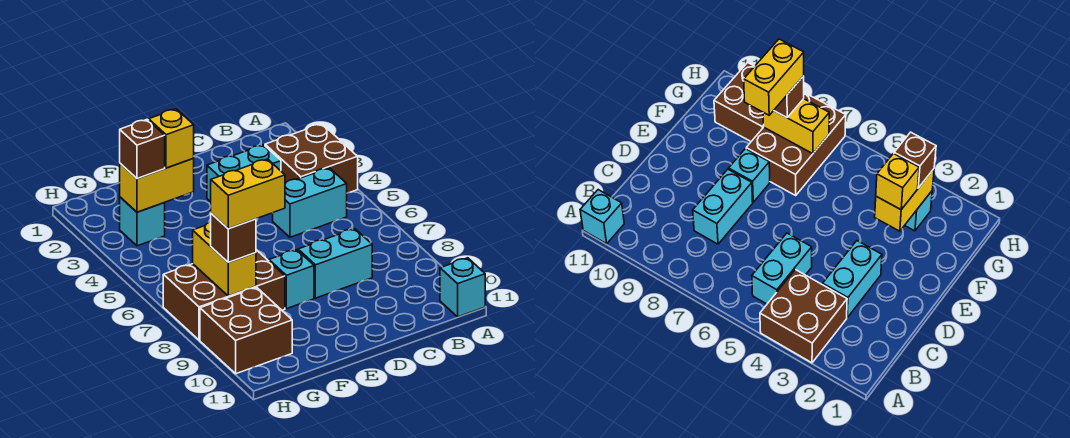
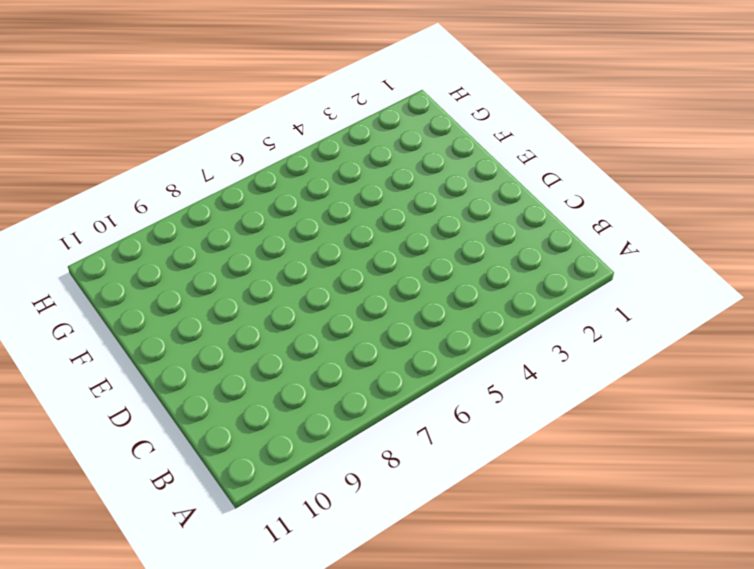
none -> brown brick A3:B4 level 1
none -> cyan brick A11 level 1
none -> cyan brick B5:C5 level 1

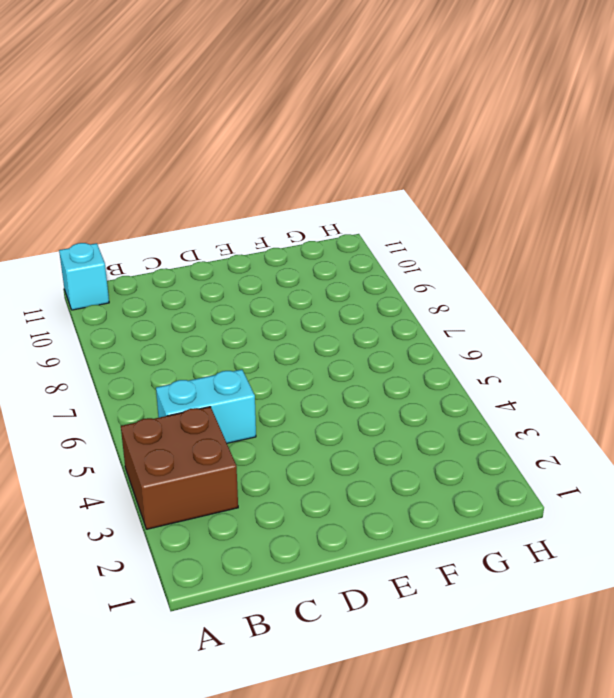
none -> cyan brick C3:D3 level 1
none -> cyan brick C8:D8 level 1
none -> cyan brick E8 level 1

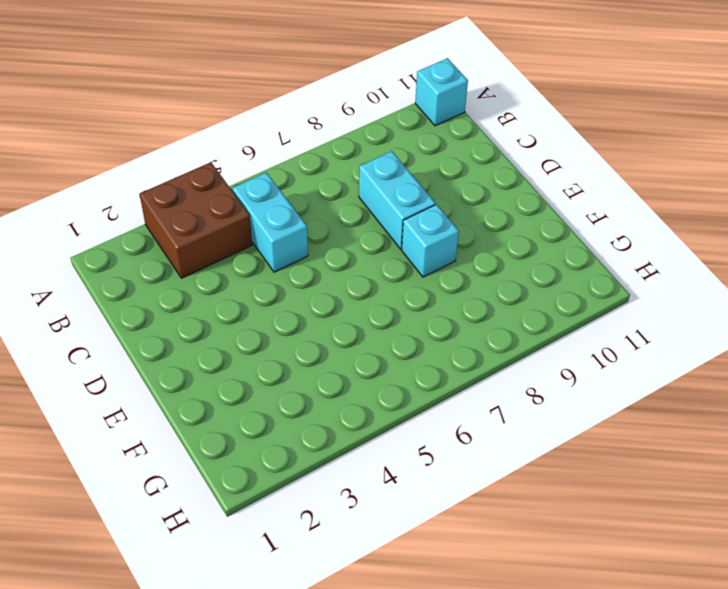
none -> cyan brick C3:D3 level 1
none -> brown brick F7:H8 level 1
none -> cyan brick G3 level 1

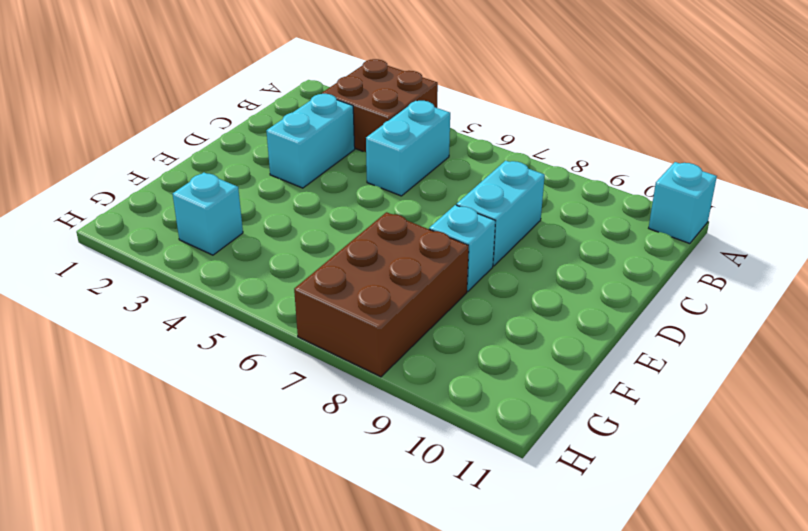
none -> brown brick G9:H10 level 1
none -> yellow brick F3:G3 level 2
none -> yellow brick G7:G8 level 2

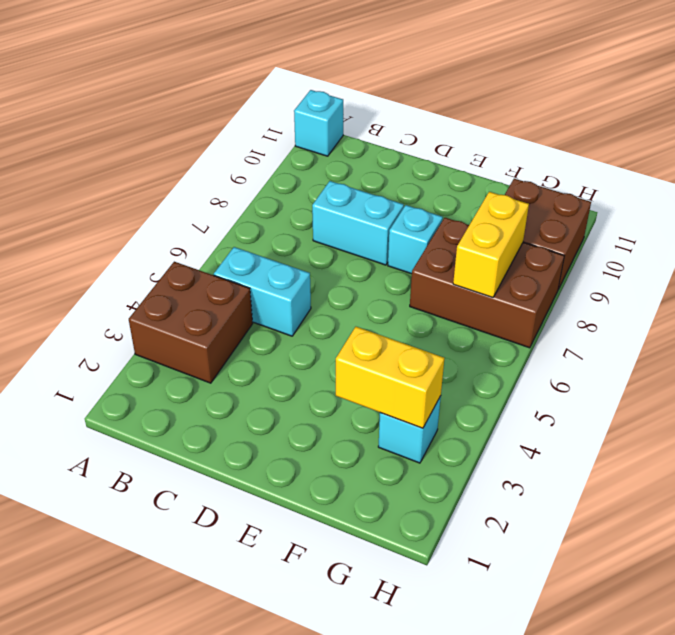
none -> cyan brick C3:D3 level 1
none -> yellow brick F3 level 3
none -> brown brick G3 level 3

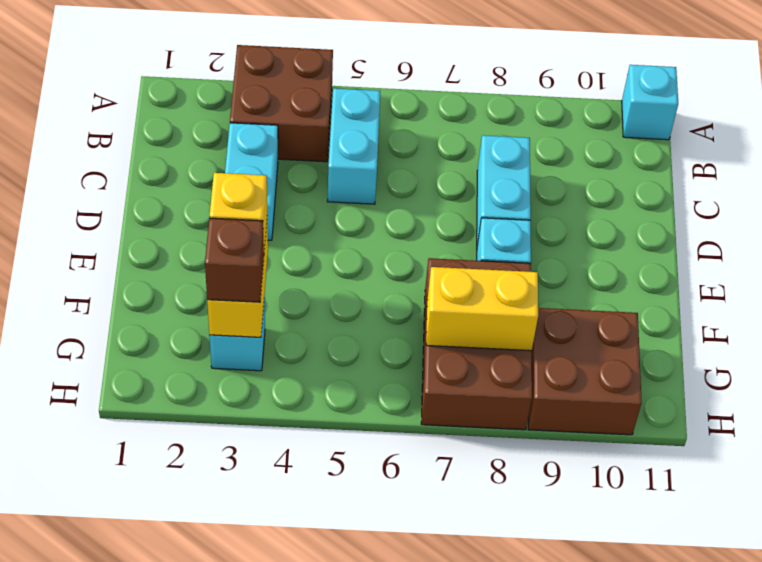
none -> brown brick G8 level 3
none -> yellow brick F8:G8 level 4

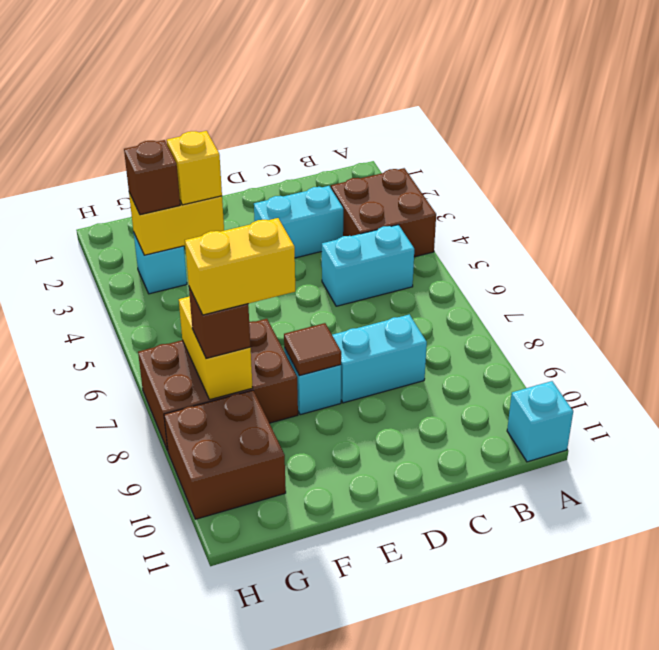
brown tile E8 level 2 -> none

